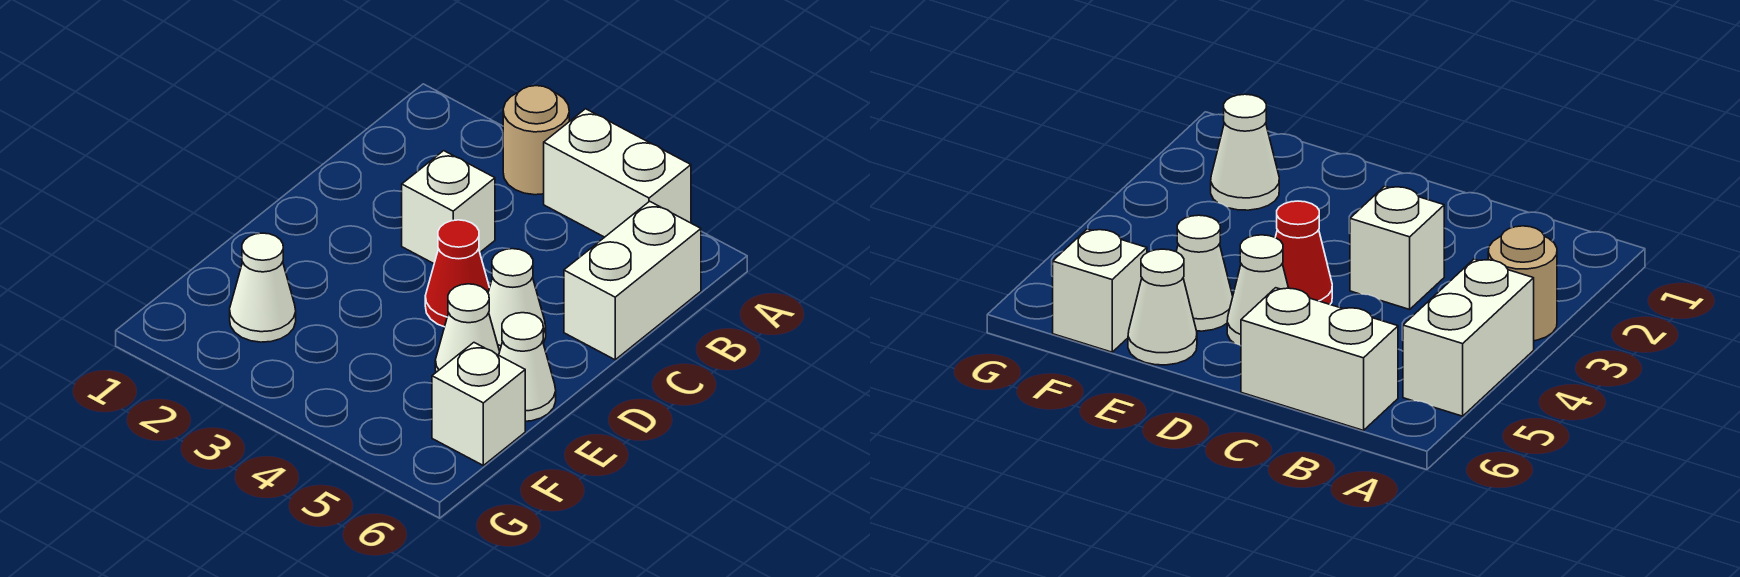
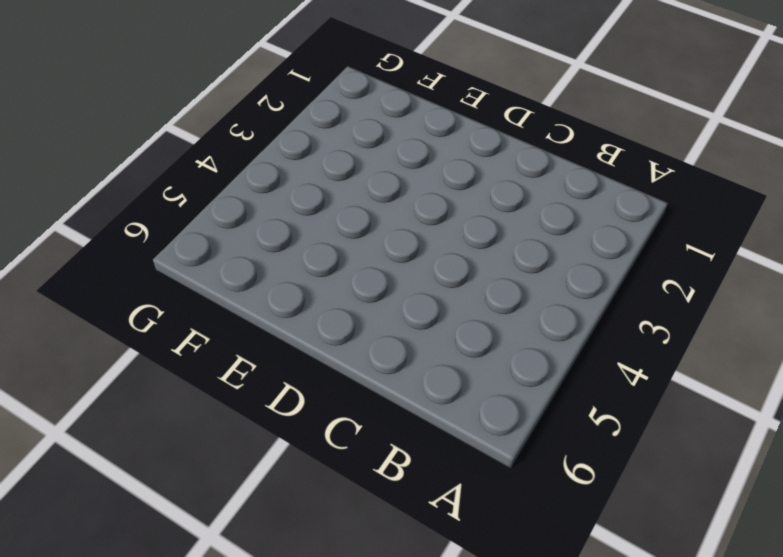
none -> tan round brick A3 level 1
none -> white brick A4:A5 level 1

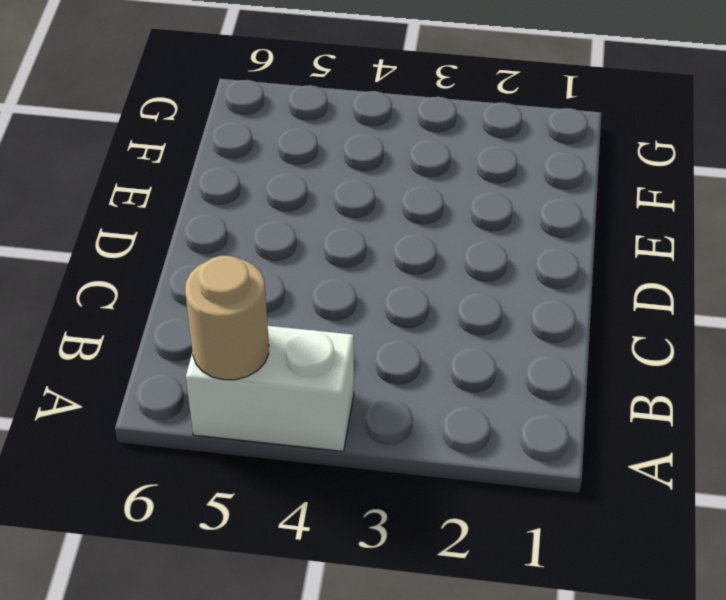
tan round brick A5 level 2 -> tan round brick A3 level 1
none -> white brick B6:C6 level 1
none -> white brick C3 level 1

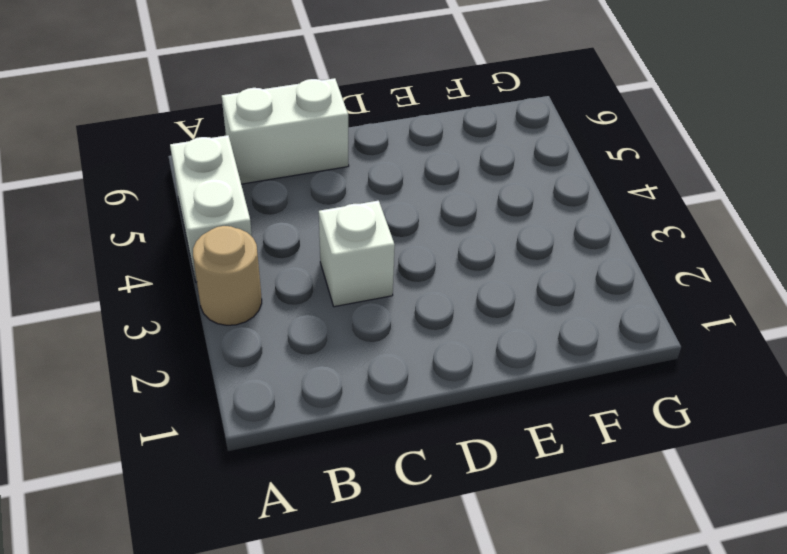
none -> red cone D4 level 1
none -> white cone D5 level 1

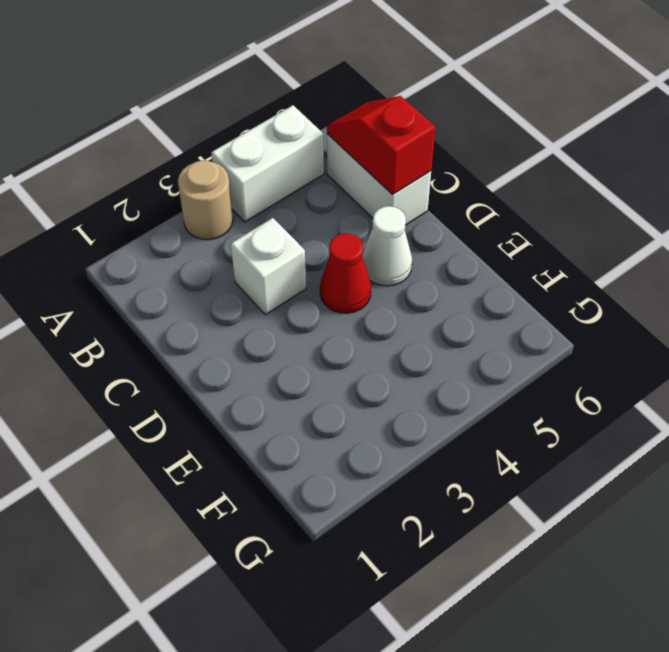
red slope B6:C6 level 2 top C -> none
none -> white cone E5 level 1
none -> white cone E6 level 1

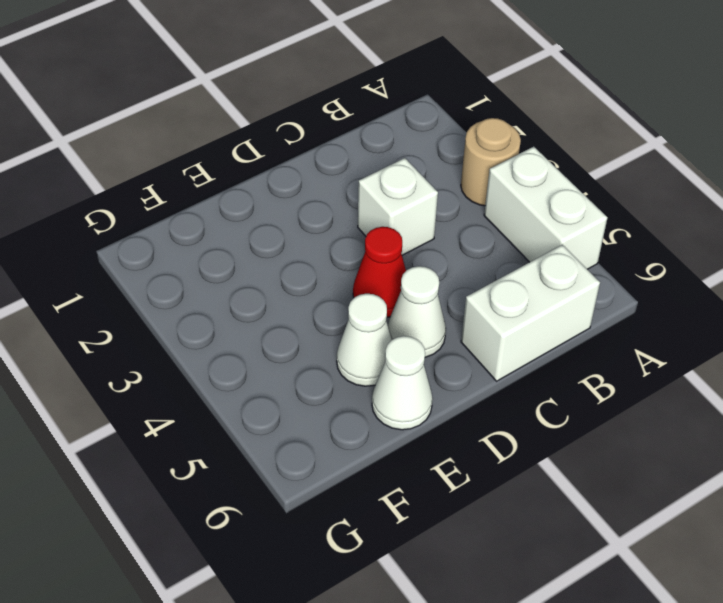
none -> white cone F2 level 1
none -> white brick F6 level 1

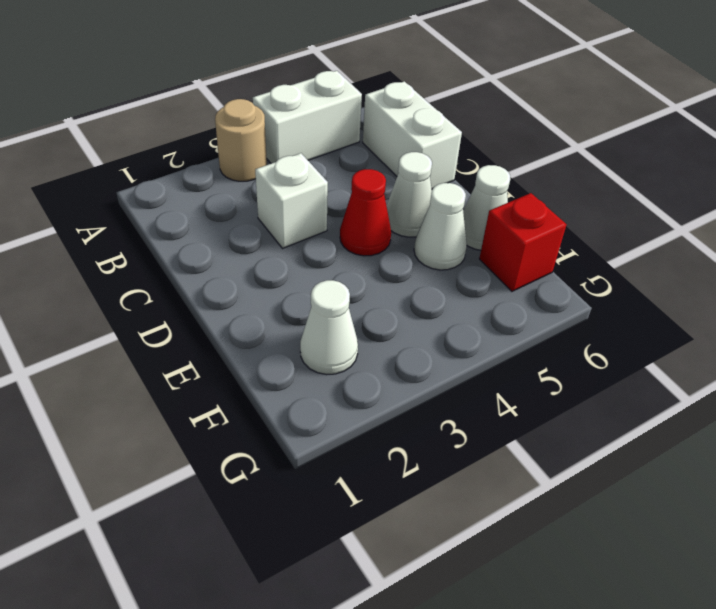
red brick F6 level 1 -> white brick F6 level 1

